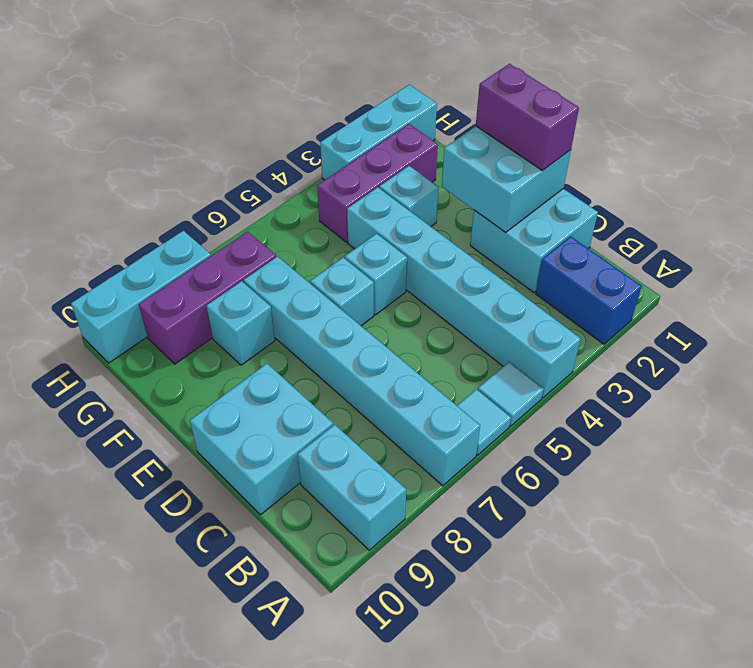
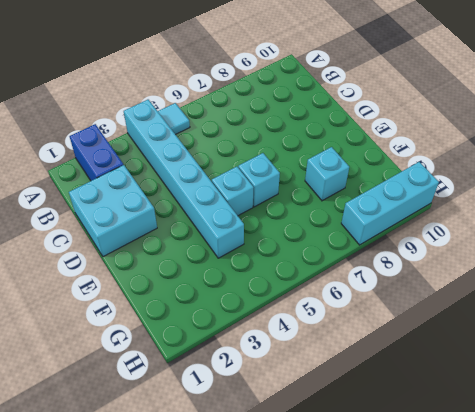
none -> cyan tile A6 level 1
none -> cyan brick A7:F7 level 1
none -> cyan brick A9:B9 level 1

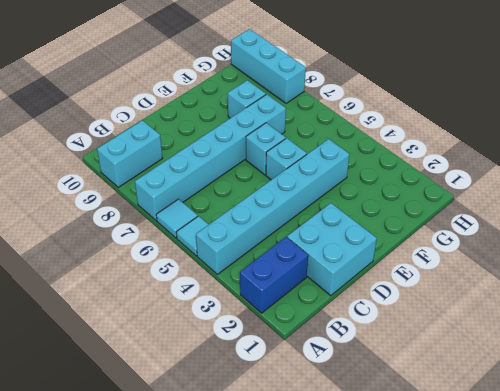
none -> cyan brick C9:D10 level 1
none -> cyan brick F3 level 1
none -> purple brick G2:G4 level 1

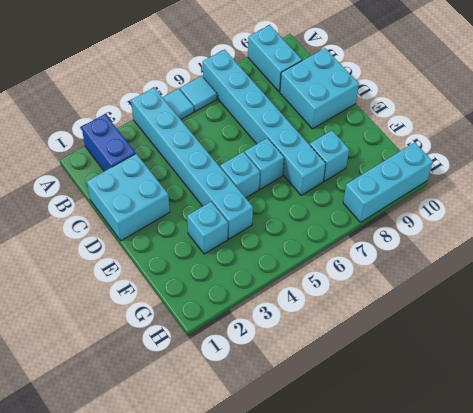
none -> purple brick G2:G4 level 1
none -> purple brick G7:G9 level 1
none -> cyan brick H1:H3 level 1

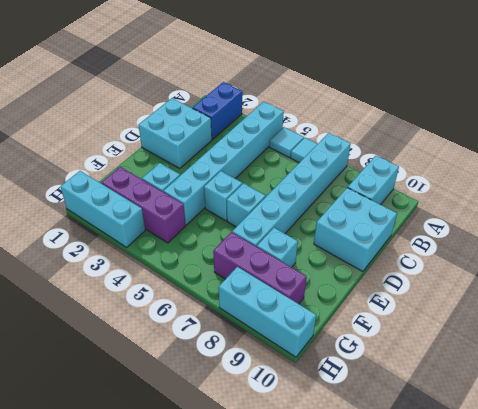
none -> cyan brick D1:E2 level 2
none -> purple brick D1:E1 level 3

